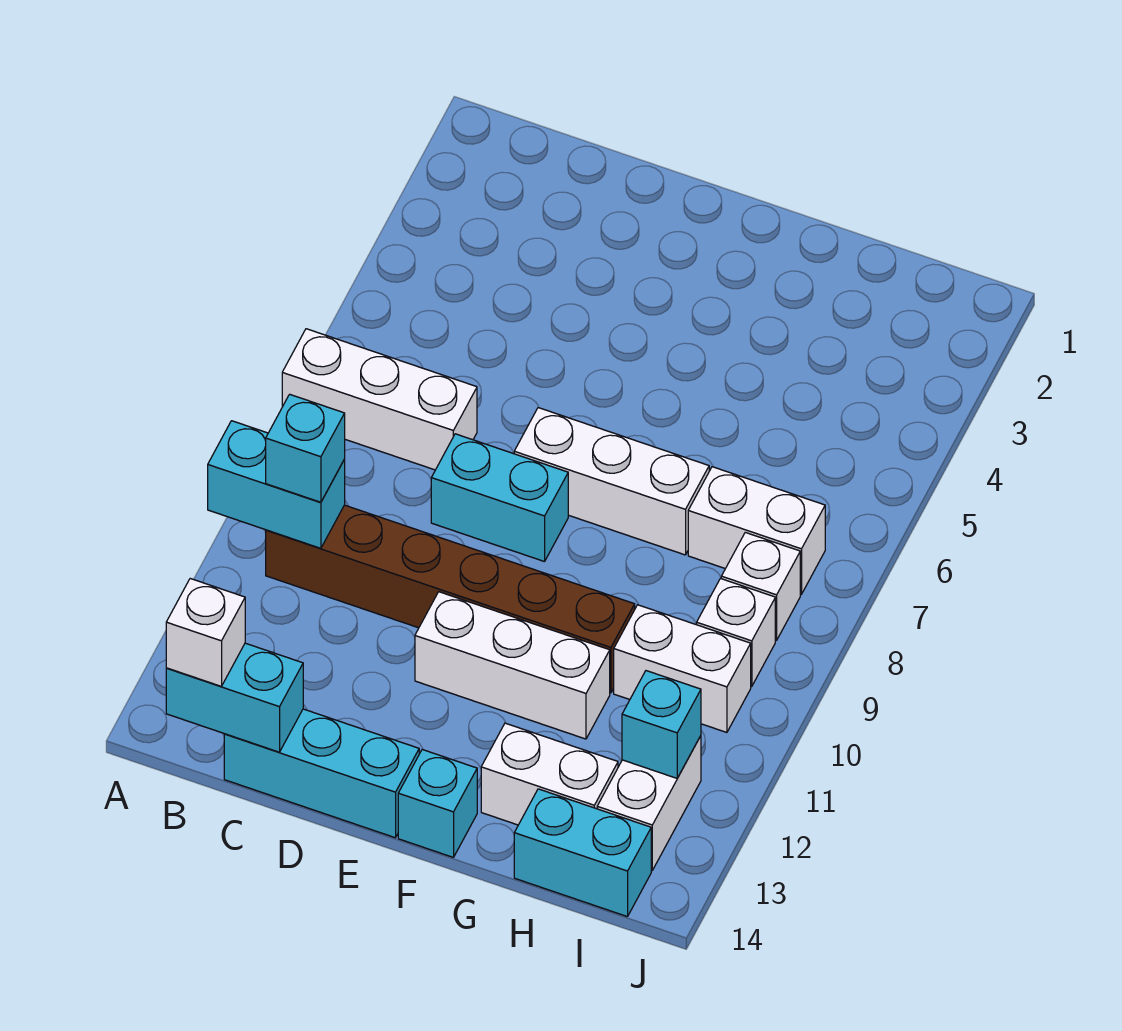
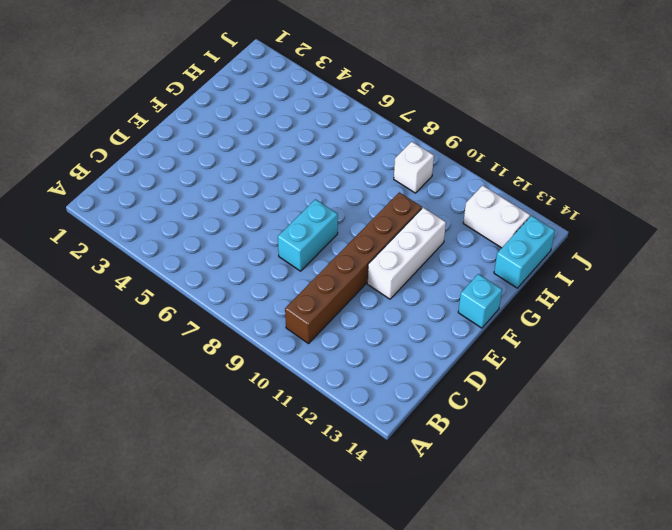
none -> white brick A7:C7 level 1
none -> cyan brick C14:E14 level 1
none -> white brick E7:G7 level 1

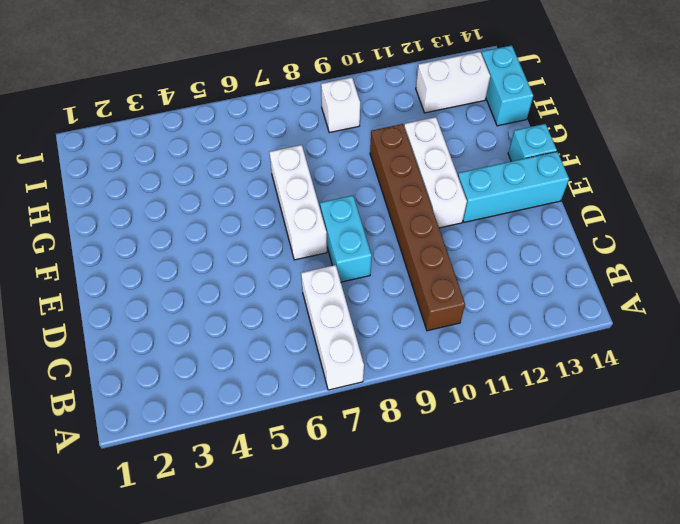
cyan brick E12:E14 level 1 -> cyan brick C14:E14 level 1
none -> white brick G13:H13 level 1
none -> white brick H7:I7 level 1
none -> white brick H10:I10 level 1

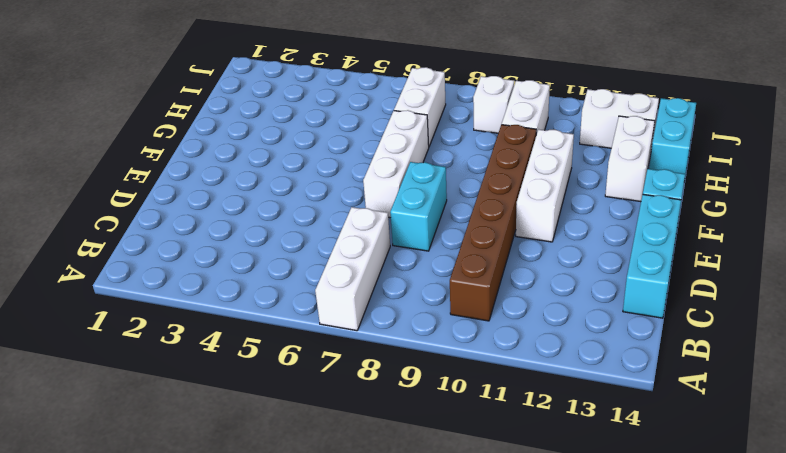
none -> white brick I8 level 1
none -> cyan brick A10:B10 level 2
none -> cyan brick B14:C14 level 2

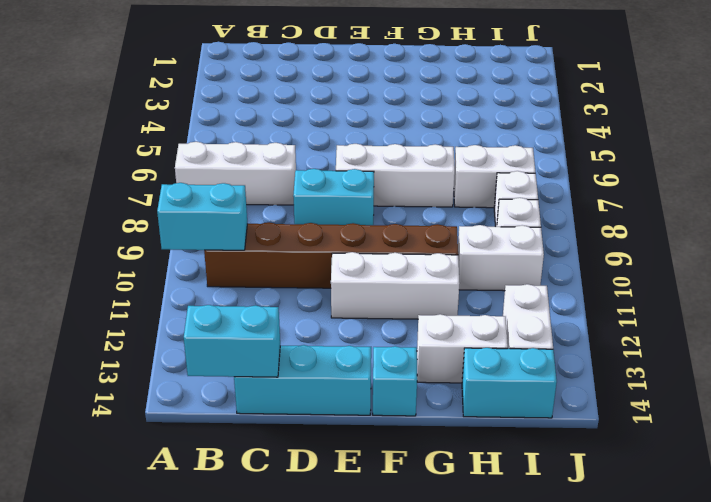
none -> cyan brick I12 level 2
none -> cyan brick B10 level 3
none -> white brick B14 level 3

